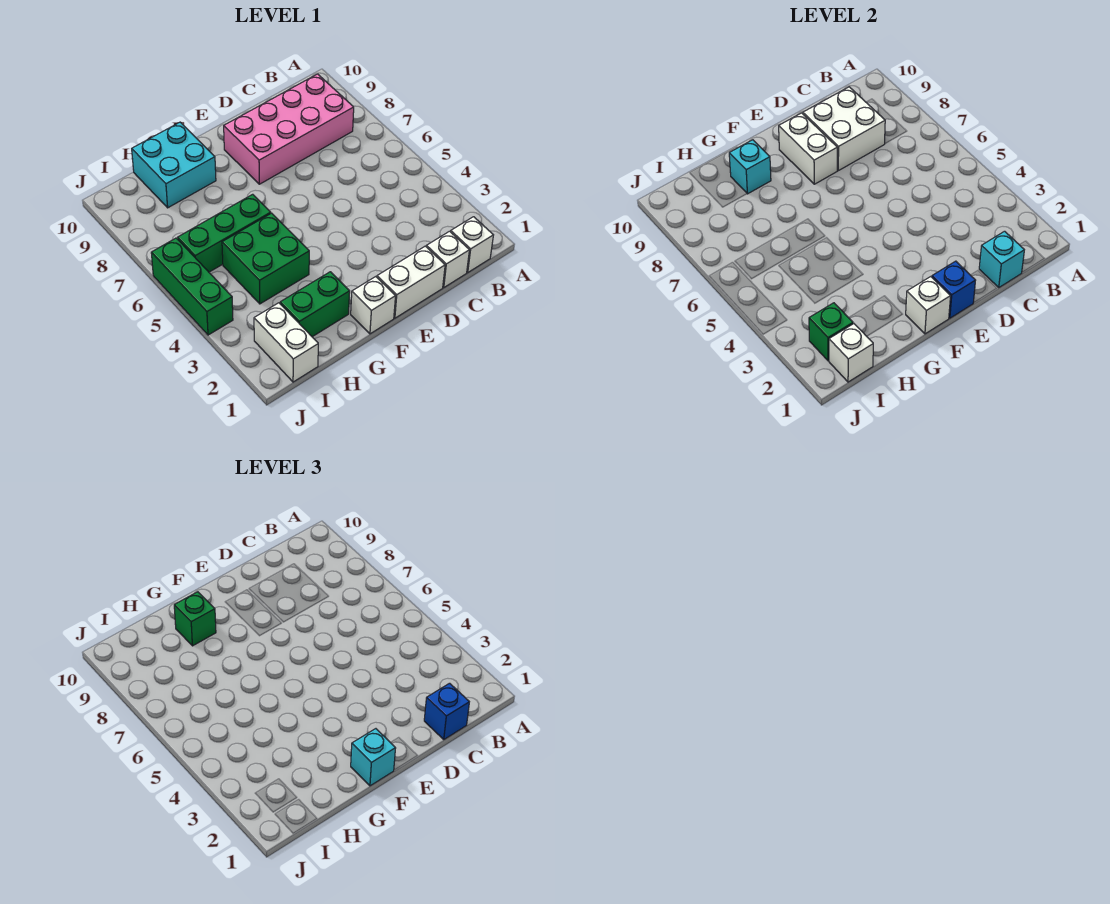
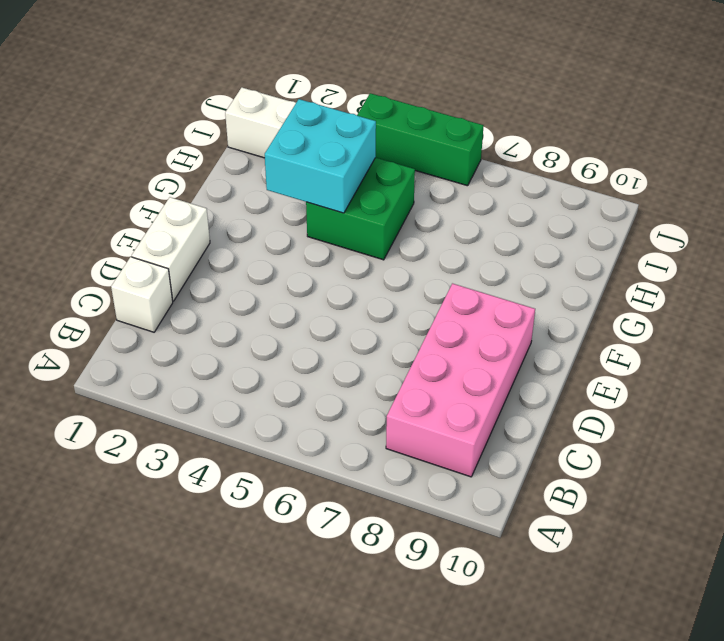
cyan brick G3:H4 level 2 -> cyan brick G9:H10 level 1
none -> white brick B1 level 1
none -> white brick F1 level 1
none -> green brick G2:H2 level 1

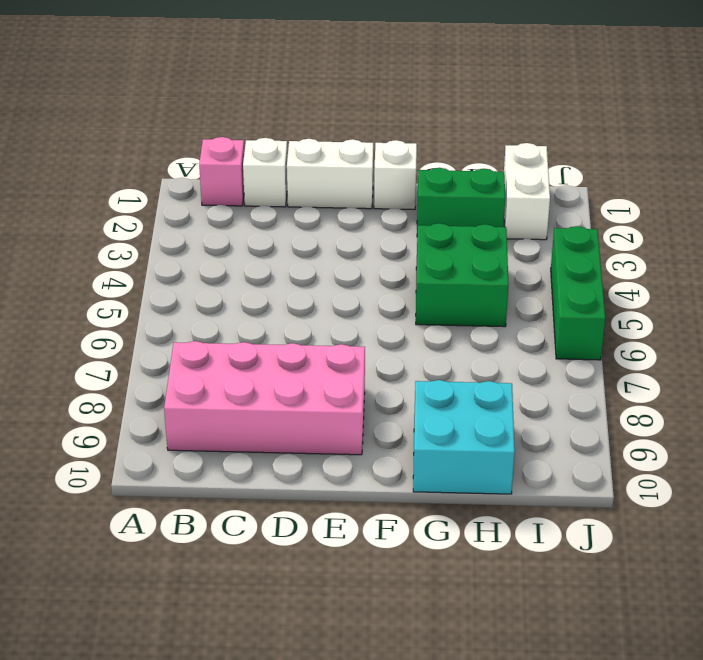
pink brick B1 level 1 -> white brick B1 level 1
none -> green brick G6:I6 level 1
none -> cyan brick C1 level 2
none -> white brick C8:D9 level 2

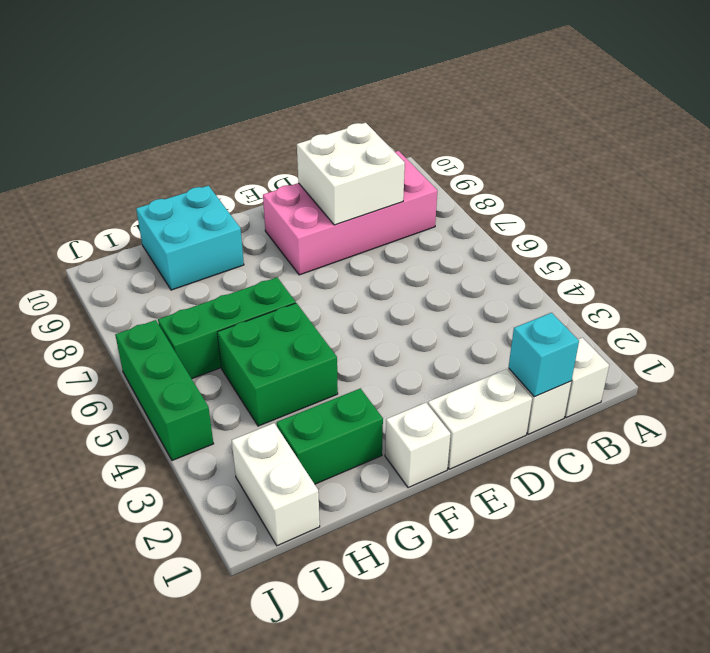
none -> blue brick E1 level 2
none -> white brick E8:E9 level 2
none -> white brick F1 level 2

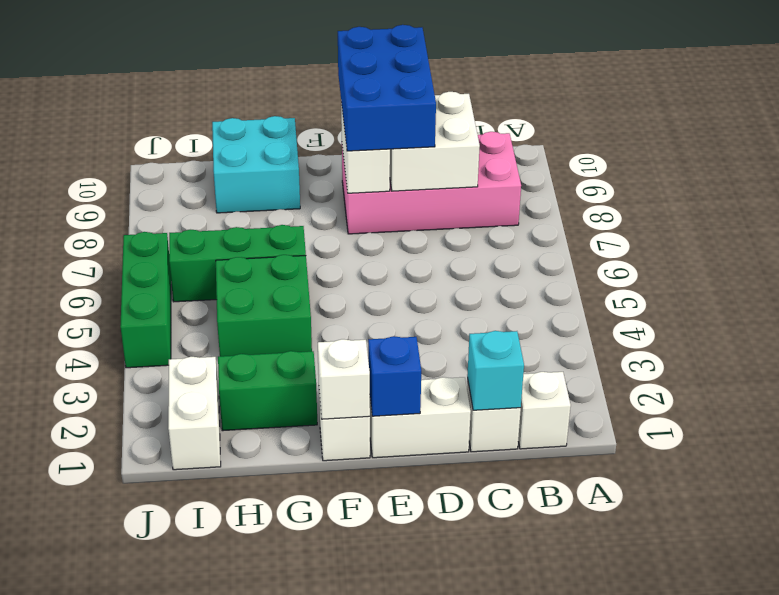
blue brick D8:E10 level 3 -> none
none -> cyan brick G9 level 2
none -> white brick I1 level 2
none -> green brick I2 level 2

